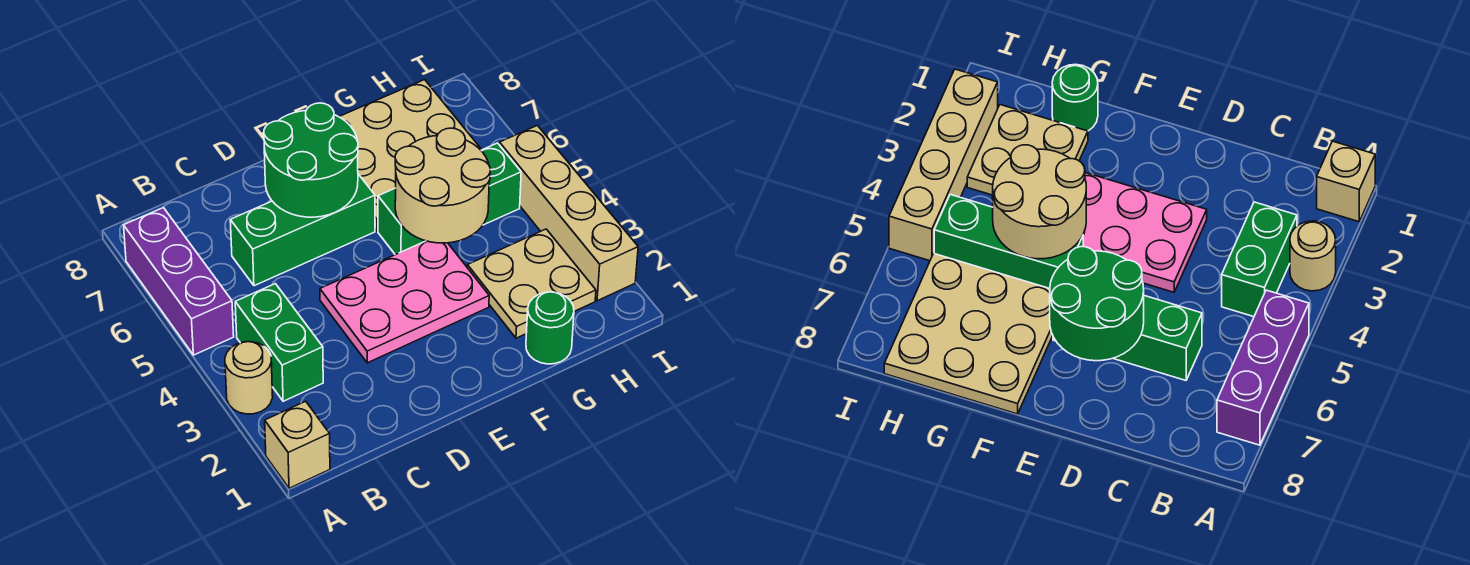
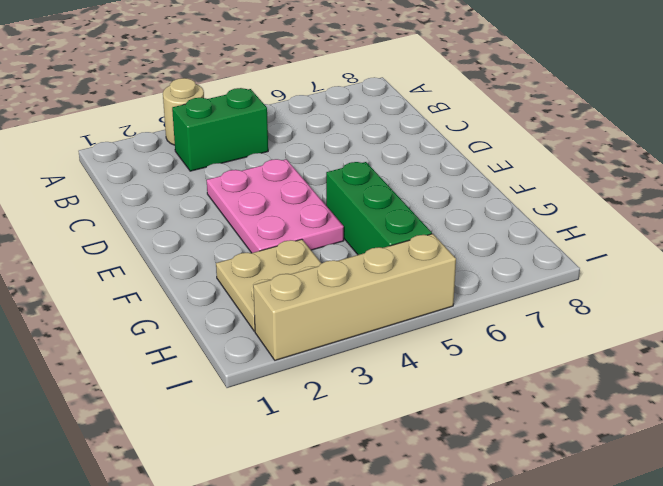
none -> tan brick A1 level 1
none -> purple brick A5:A7 level 1
none -> green brick C6:E6 level 1

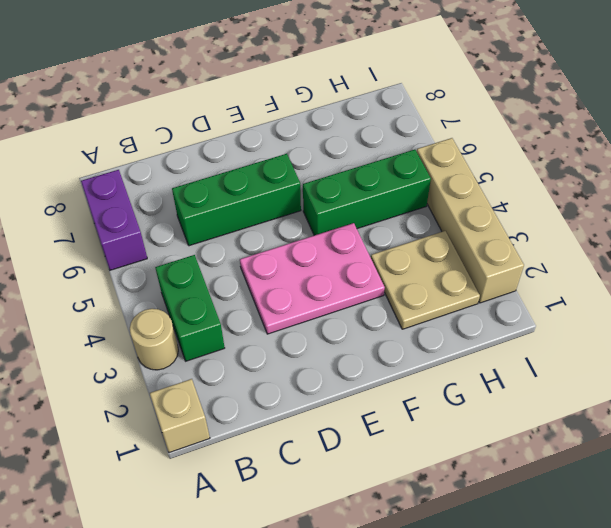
purple brick A6:A7 level 1 -> purple brick A5:A7 level 1
none -> tan plate F6:H8 level 1
none -> green round brick G1 level 1
none -> green round brick D6:E7 level 2

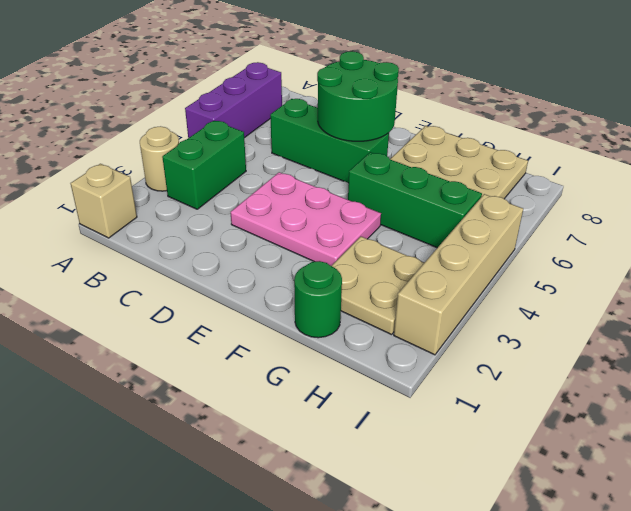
none -> tan round brick F4:G5 level 2

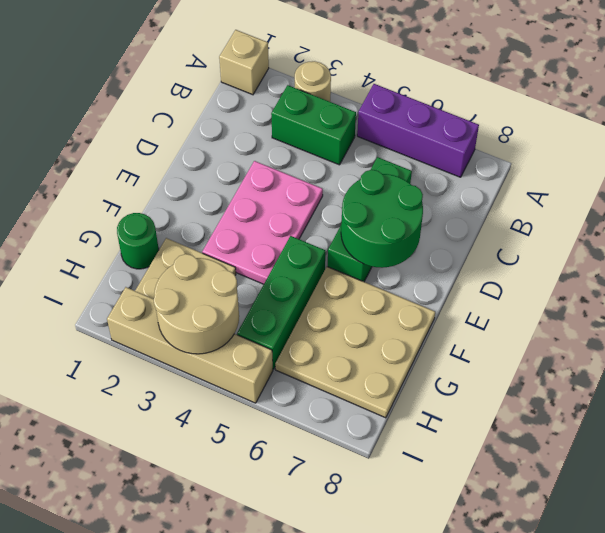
tan round brick H3:I4 level 2 -> tan round brick F4:G5 level 2

